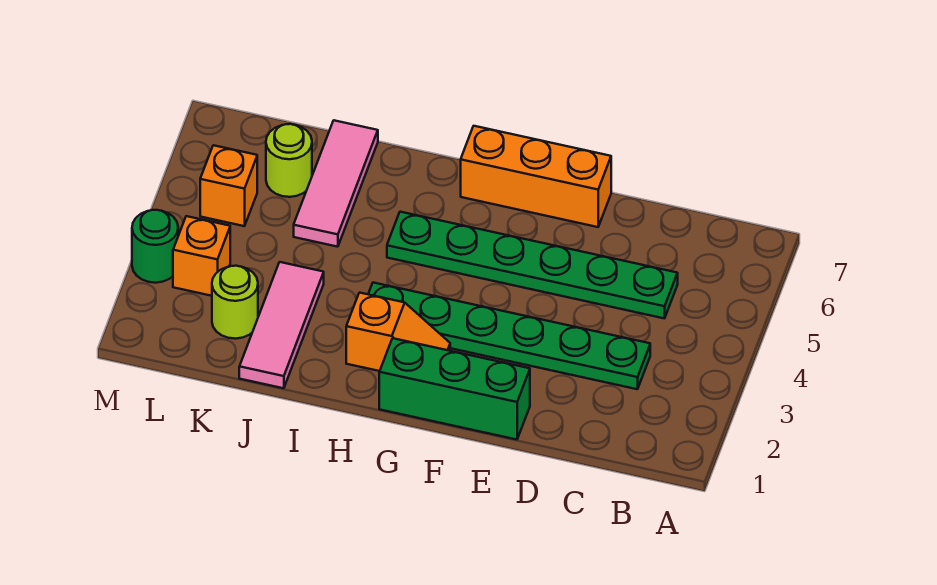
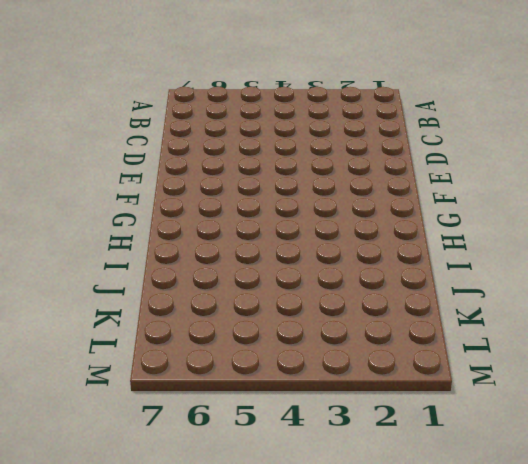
none -> green plate C3:H3 level 1
none -> green plate C5:H5 level 1
none -> green brick E1:G1 level 1

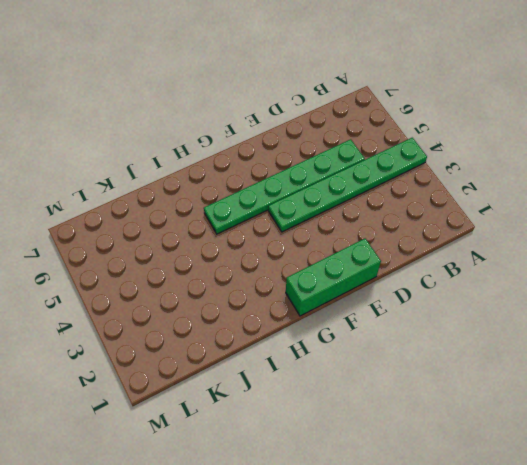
green plate A4:F4 level 1 -> green plate C3:H3 level 1
none -> orange brick E7:G7 level 1
none -> orange slope G2:H2 level 1 top H
none -> pink tile J1:J3 level 1

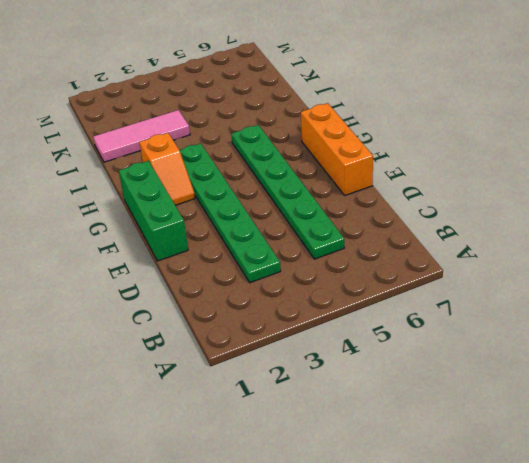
none -> pink tile J5:J7 level 1
none -> lime round brick K2 level 1
none -> lime round brick K6 level 1

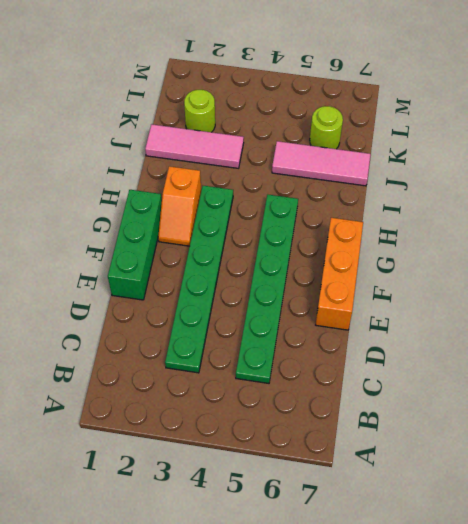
none -> orange brick L3 level 1
none -> orange brick L5 level 1
none -> green round brick M3 level 1

